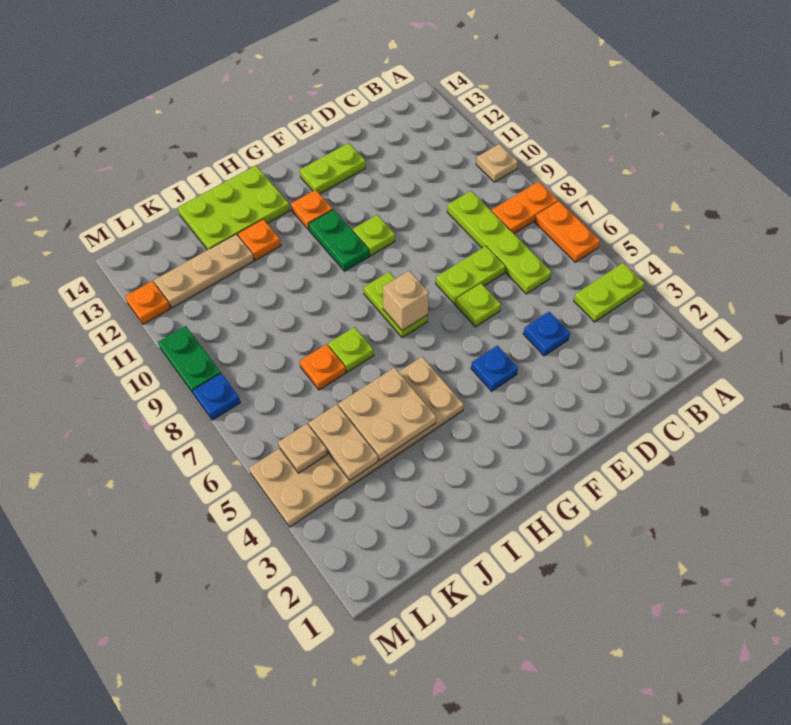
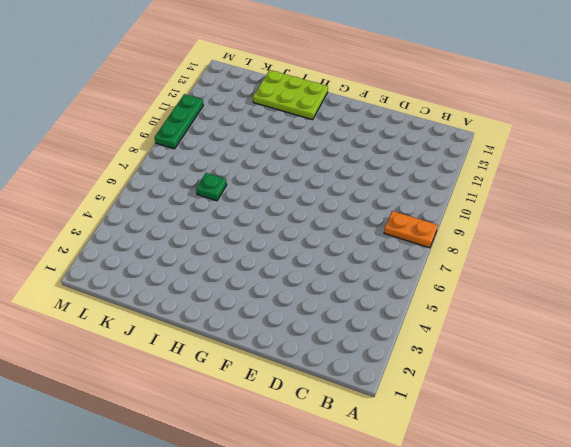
green plate J7 level 1 -> orange plate J7 level 1
green plate M9:M11 level 1 -> green plate M9:M10 level 1
none -> lime plate A4:B4 level 1
none -> orange plate A6:A7 level 1
none -> tan plate A10 level 1

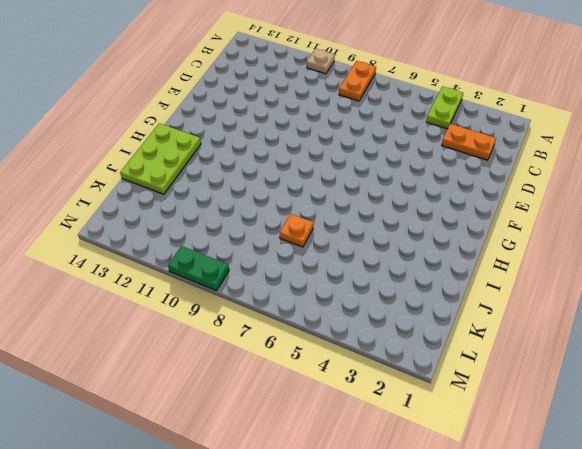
orange plate C2:C3 level 1 -> orange plate A6:A7 level 1
none -> lime plate C6:C9 level 1
none -> blue plate D4 level 1
none -> lime plate D7:E7 level 1

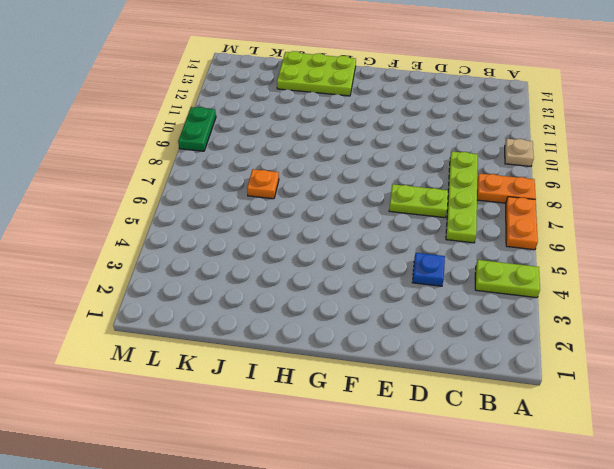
none -> lime plate E6 level 1
none -> lime plate E13:F13 level 1
none -> blue plate F4 level 1

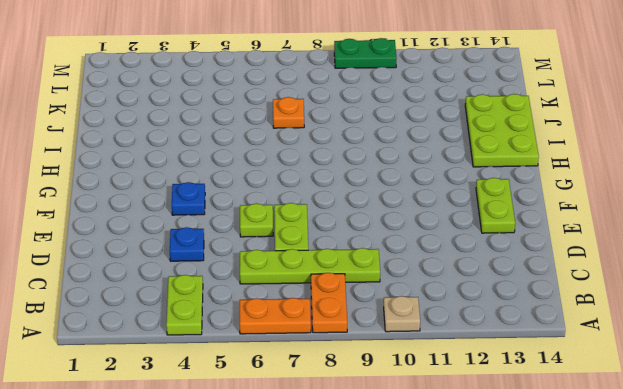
none -> lime plate F10 level 1
none -> lime plate G7:G8 level 1
none -> green plate G10:G11 level 1

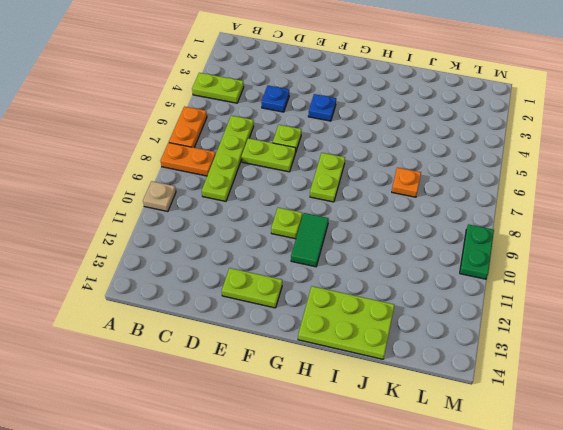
green tile G10:G11 level 1 -> green plate G10:G11 level 1
none -> orange plate G12 level 1
none -> tan plate H4:M5 level 1
none -> lime plate I7 level 1

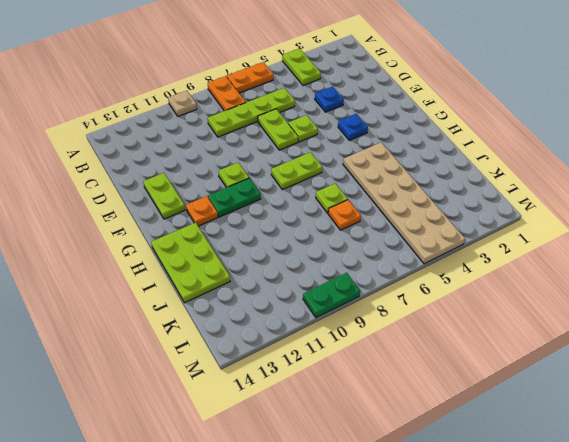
none -> orange plate I12 level 1
none -> tan plate J12:L12 level 1
none -> blue plate M8 level 1

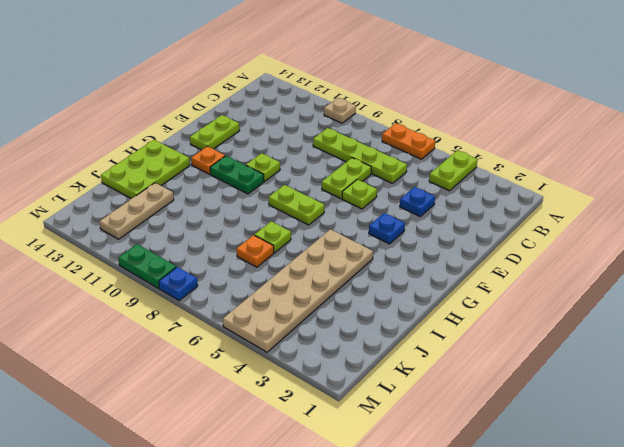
none -> orange plate A8:B8 level 1
none -> orange plate I12 level 1
none -> orange plate M12 level 1

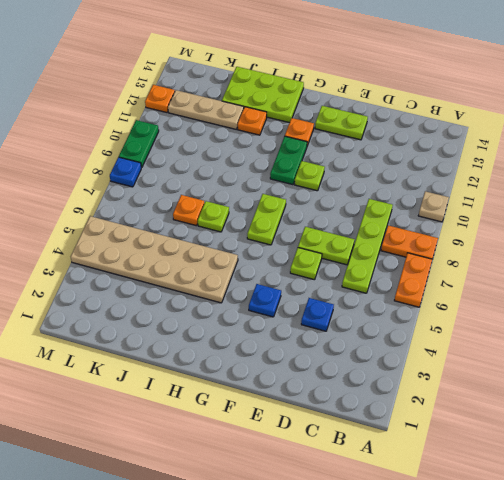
none -> lime plate A4:B4 level 1
none -> tan brick G7 level 2
none -> tan plate I4:J5 level 2

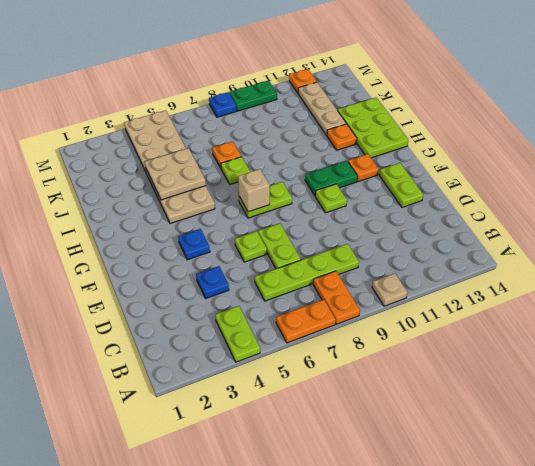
none -> tan plate K4:K5 level 2
none -> tan plate L5 level 2

